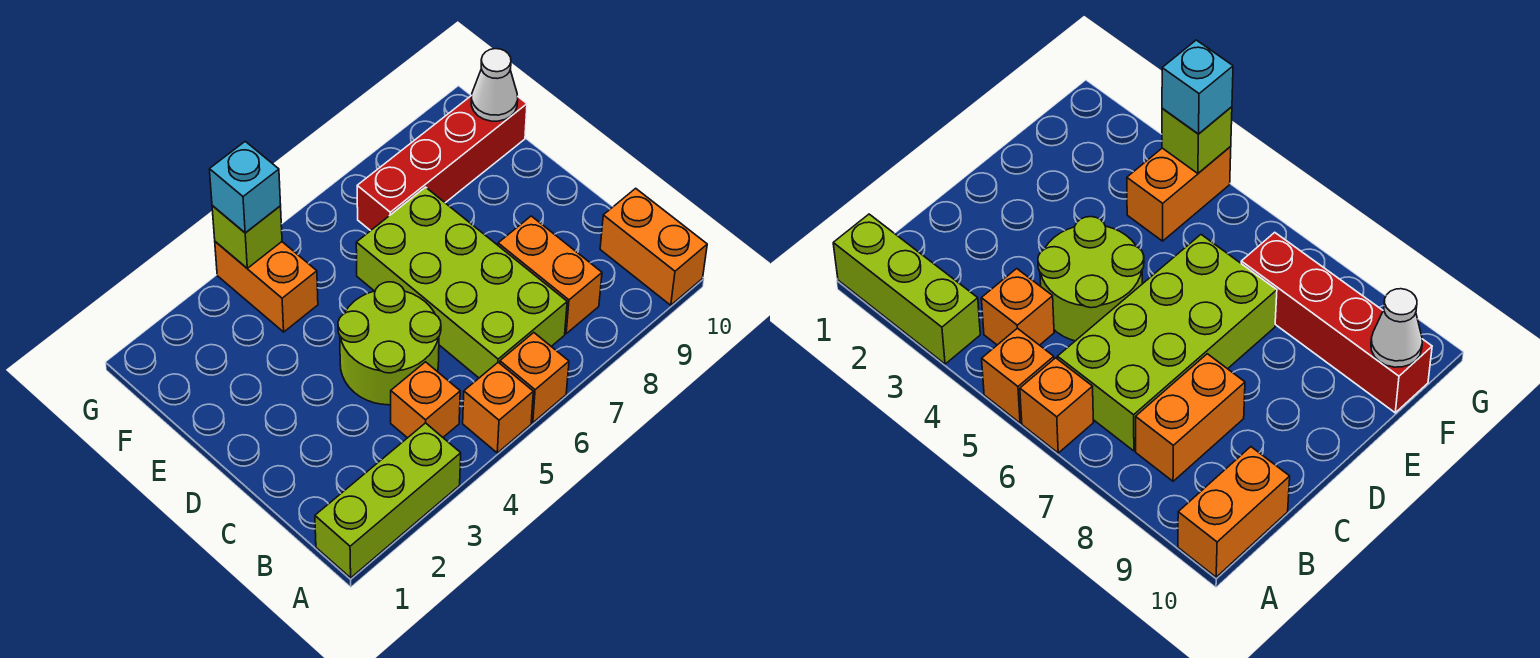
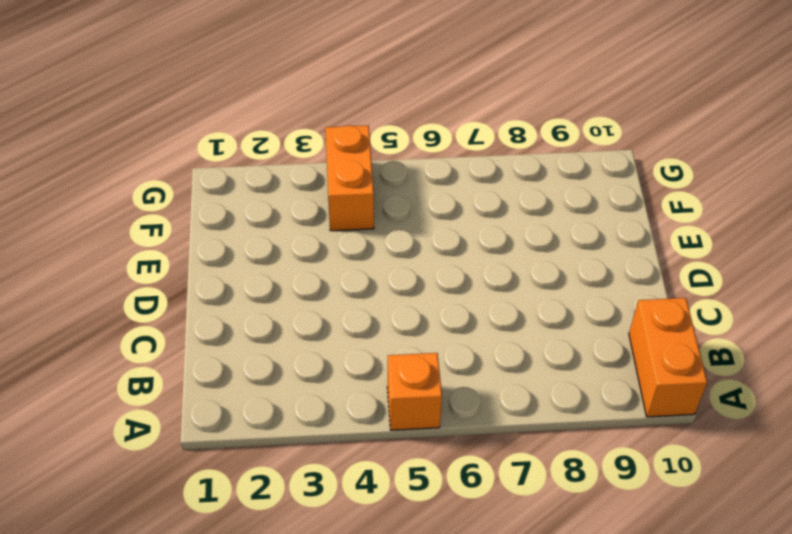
none -> lime brick A1:A3 level 1
none -> orange brick A6 level 1
none -> orange brick B4 level 1

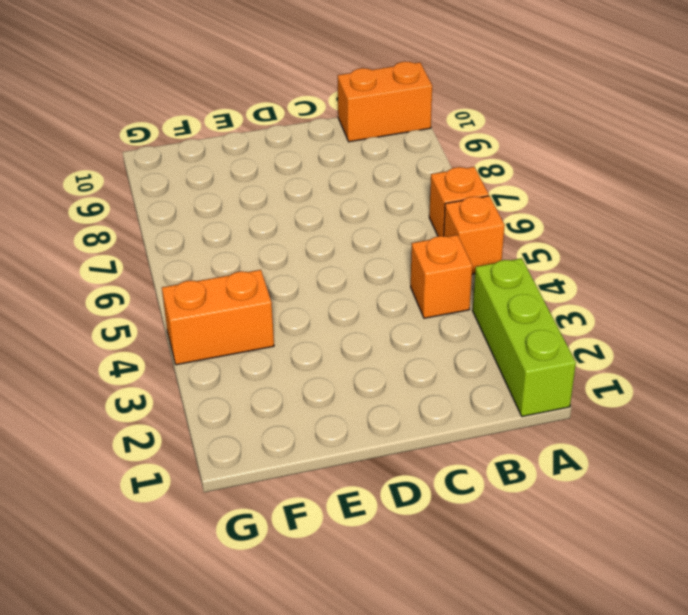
none -> lime brick B6:E7 level 1
none -> orange brick B8:C8 level 1
none -> lime round brick C4:D5 level 1

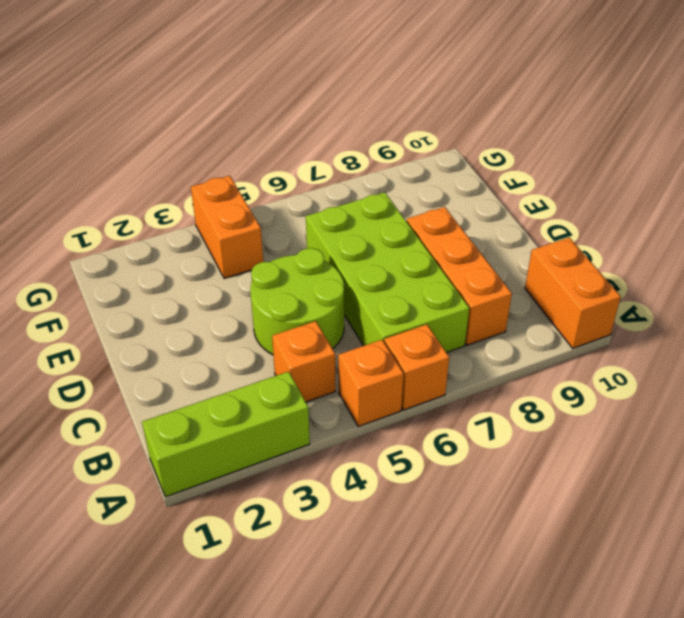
orange brick B8:D8 level 1 -> orange brick B8:C8 level 1
none -> red brick F7:F10 level 1
none -> white cone F10 level 2
none -> lime brick G4 level 2

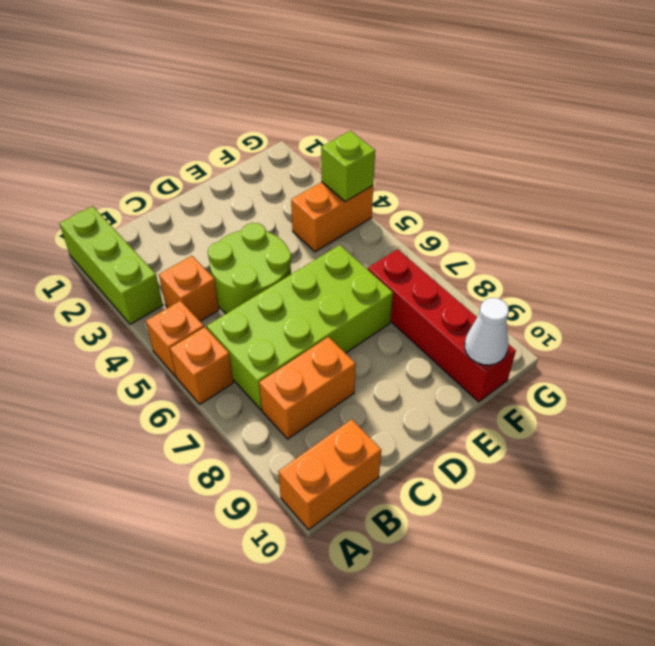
none -> cyan brick G4 level 3

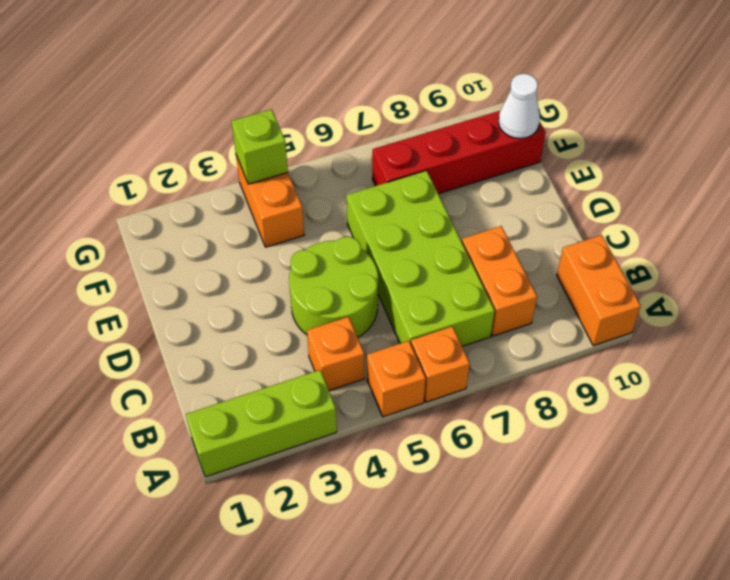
none -> cyan brick G4 level 3

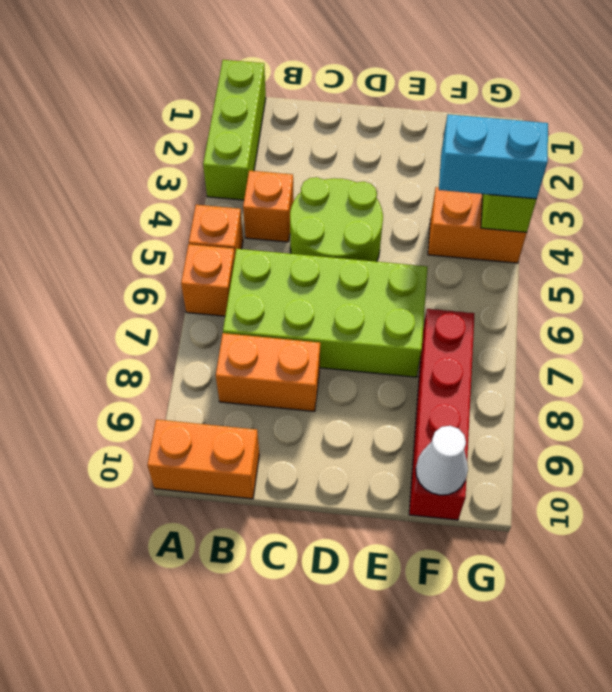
cyan brick F4:G4 level 3 -> cyan brick G4 level 3

